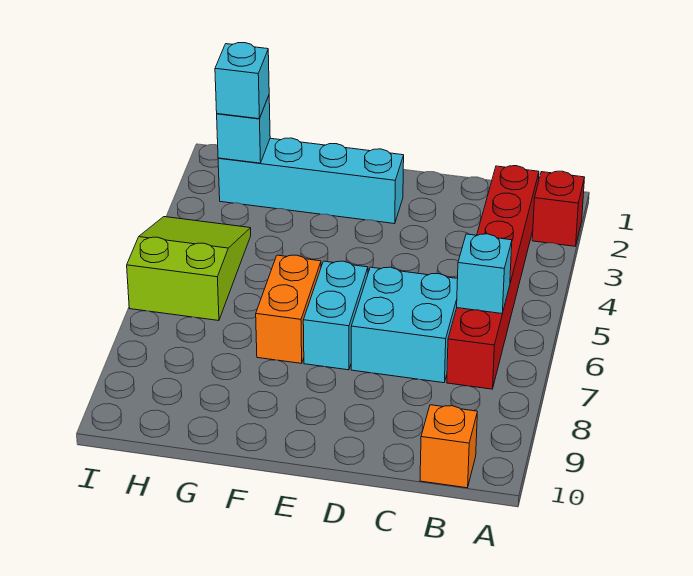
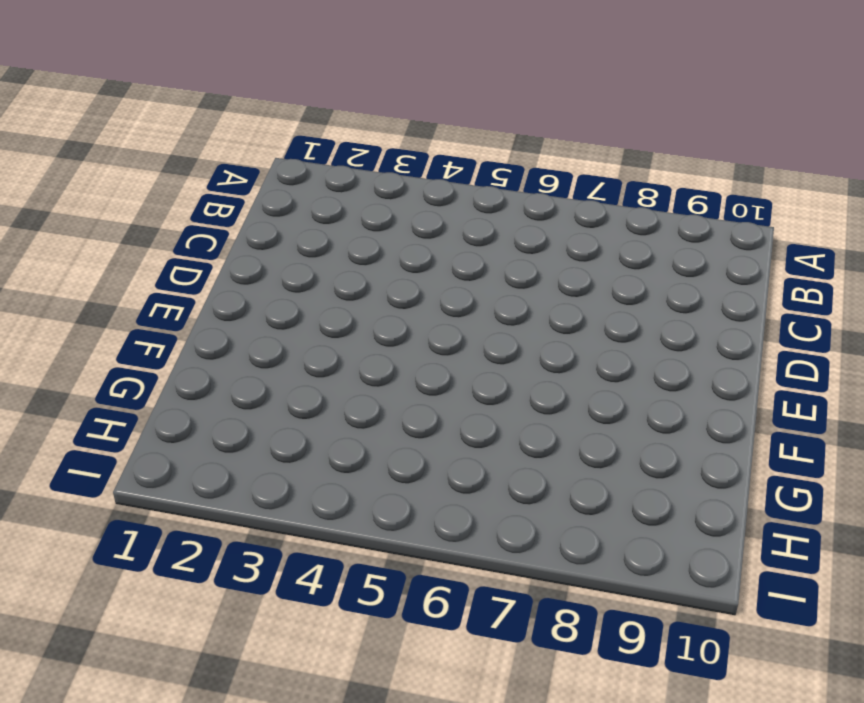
none -> red brick A2 level 1
none -> red brick B2:B7 level 1

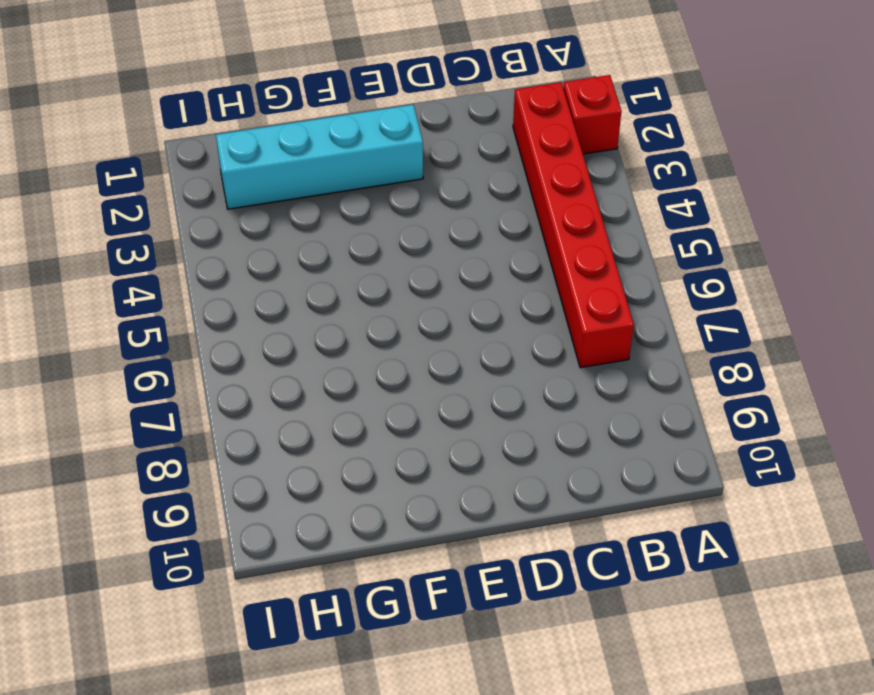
none -> orange brick B10 level 1
none -> cyan brick C6:D7 level 1

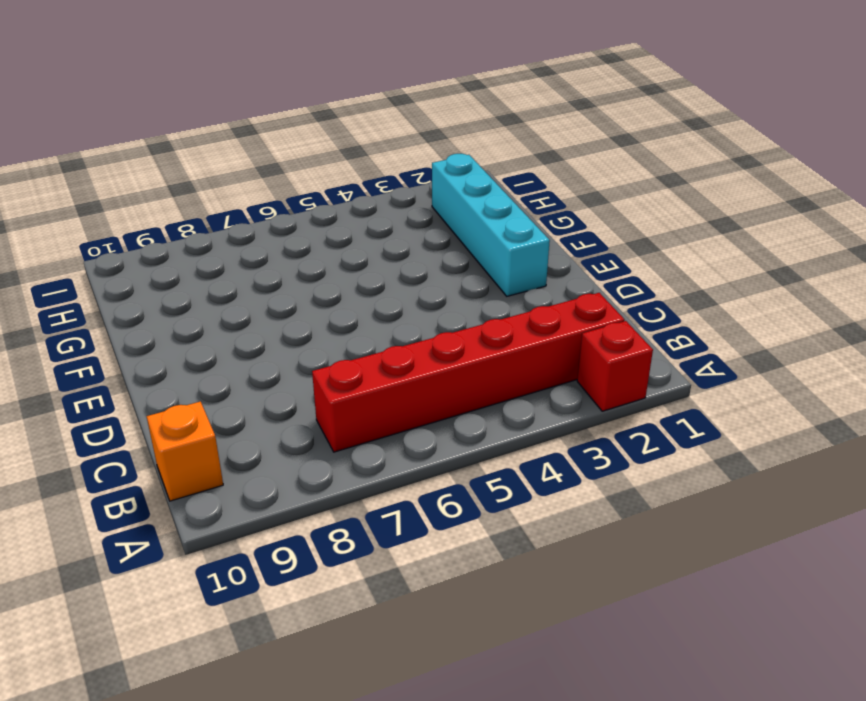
none -> cyan brick C6:D7 level 1
none -> cyan brick E6:E7 level 1

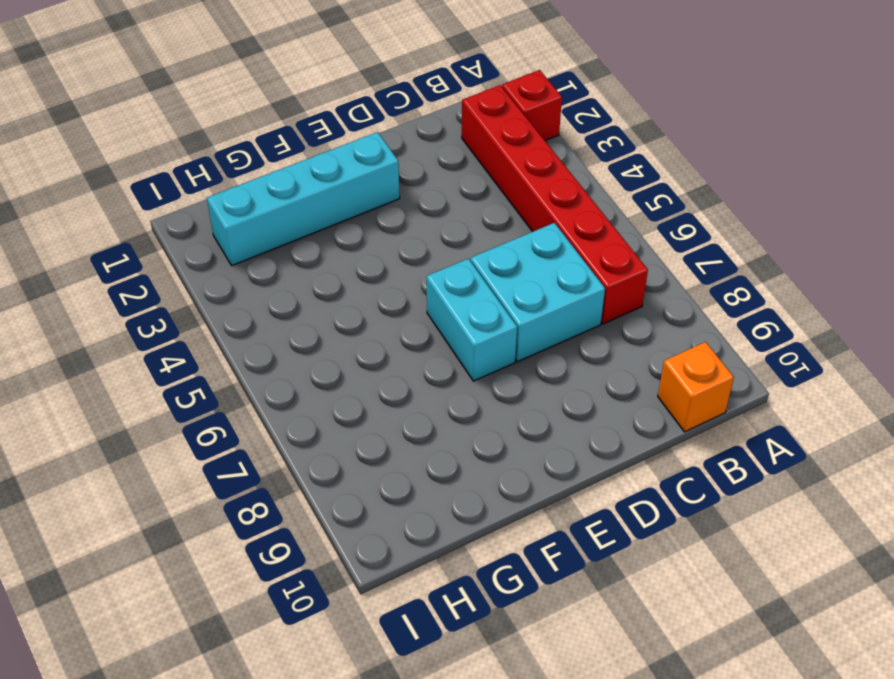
none -> orange brick F6:F7 level 1
none -> lime slope H4:I6 level 1 top 6

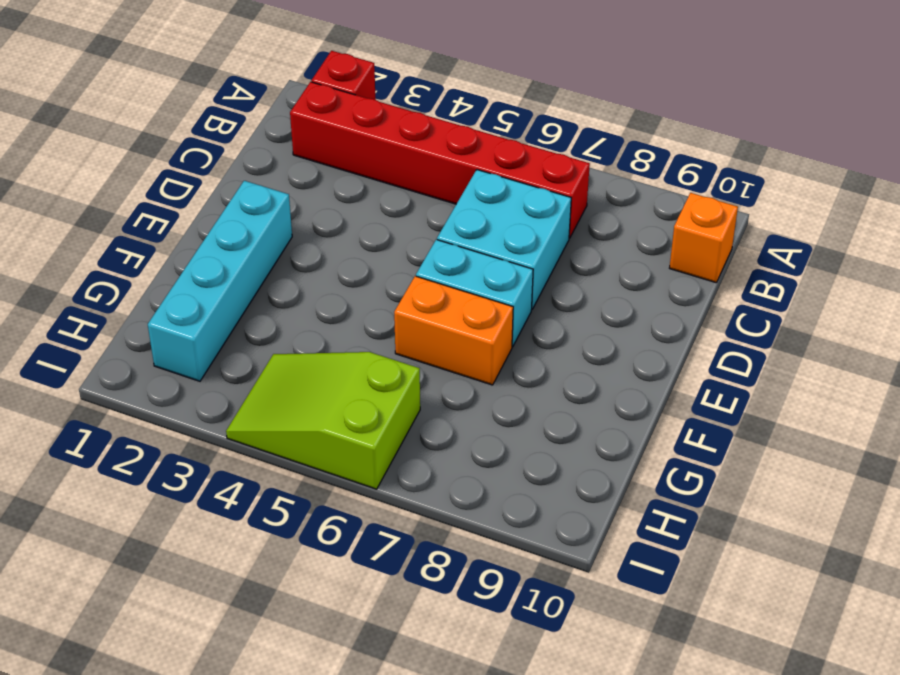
none -> cyan brick B6 level 2
none -> cyan brick H2 level 2

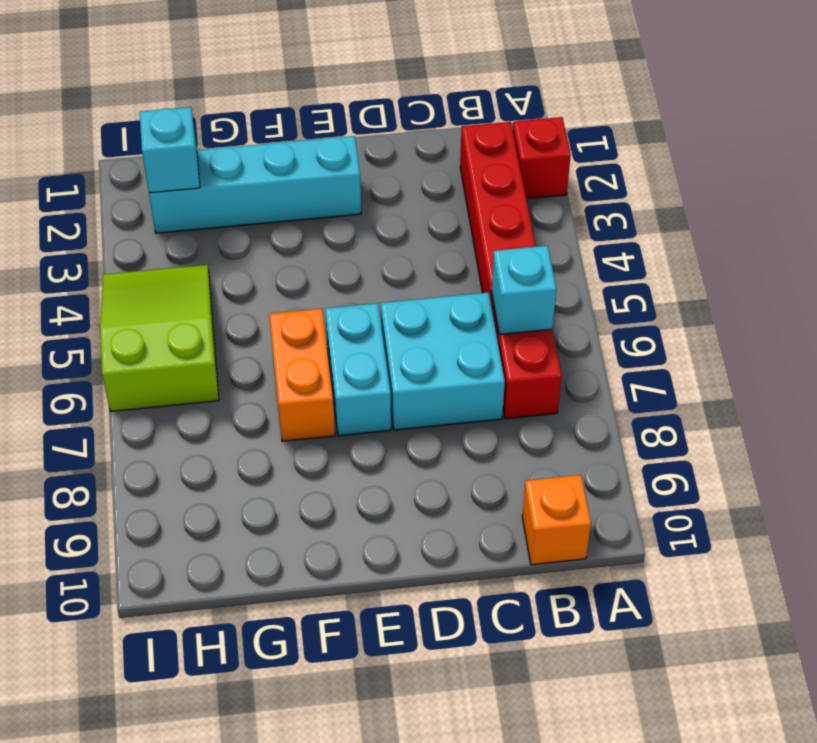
none -> cyan brick H2 level 3

